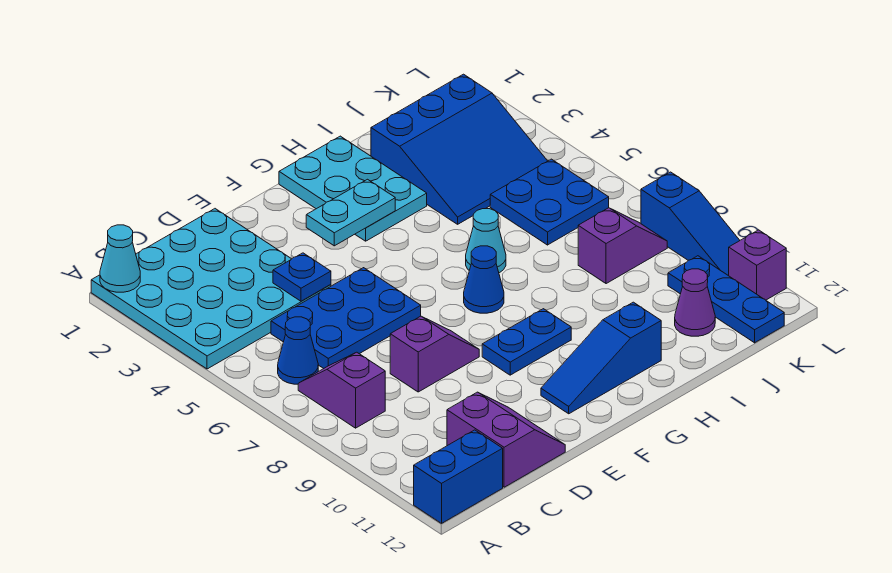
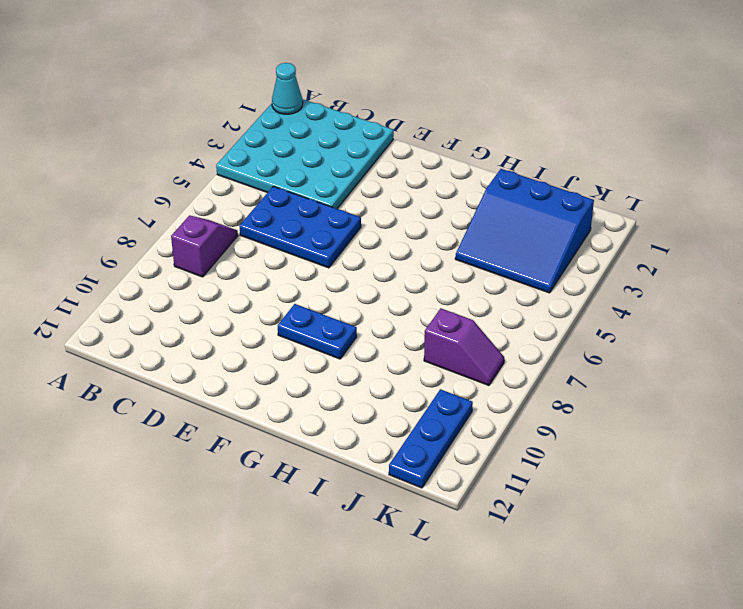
none -> blue brick A12:B12 level 1
none -> blue cone B6 level 1
none -> purple slope C11:D12 level 1 top C

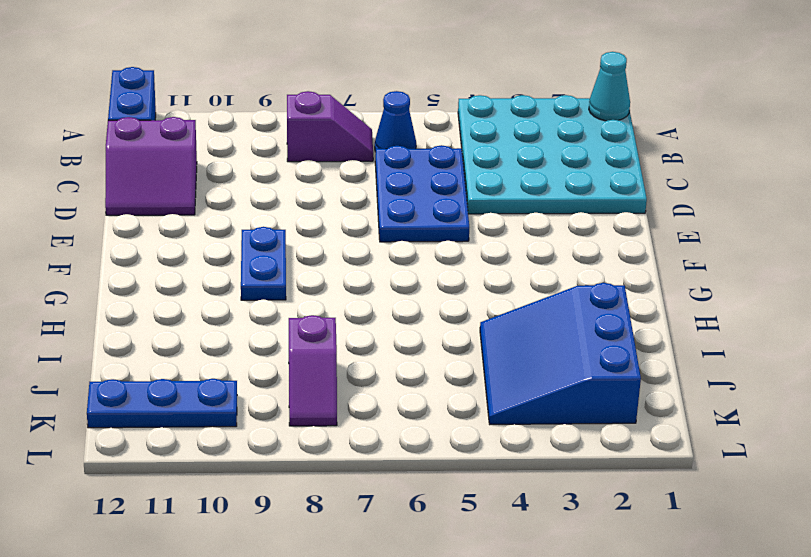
none -> purple slope D8:E8 level 1 top D
none -> blue slope F11:H11 level 1 top H
none -> cyan plate G1:H3 level 1

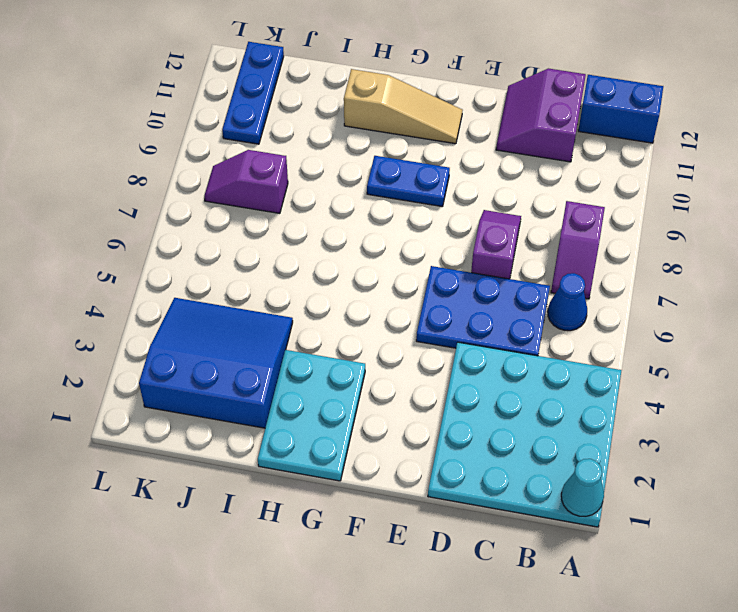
purple slope D7:D8 level 1 top 7 -> purple slope D8:E8 level 1 top D
tan slope F11:H11 level 1 top H -> blue slope F11:H11 level 1 top H
none -> blue cone G7 level 1
none -> cyan cone H6 level 1
none -> blue plate J5:K6 level 1

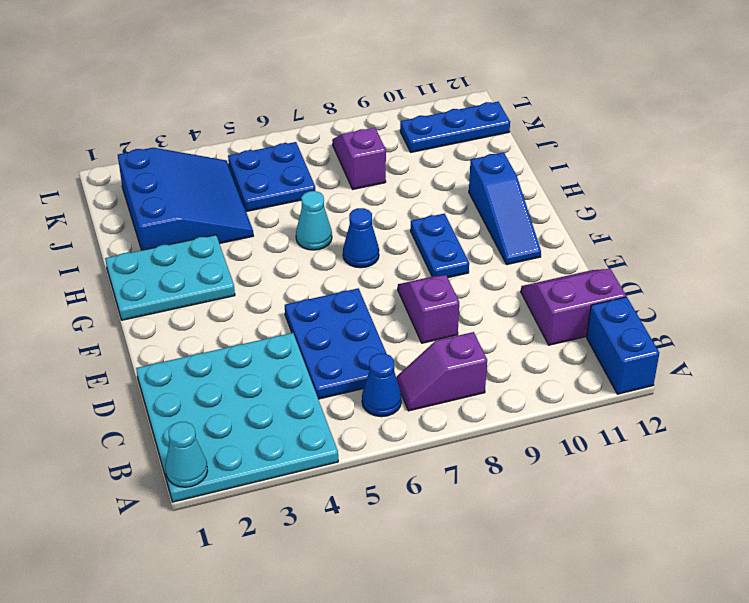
none -> purple cone J11 level 1
none -> blue slope L8:L10 level 1 top 8
none -> purple brick L11 level 1

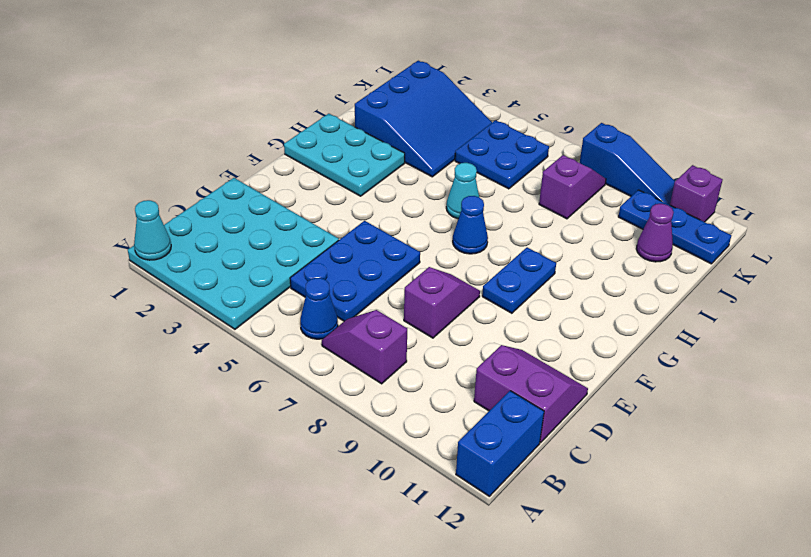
none -> blue slope F11:H11 level 1 top H
none -> blue plate D4 level 2
none -> cyan plate F3:G3 level 2

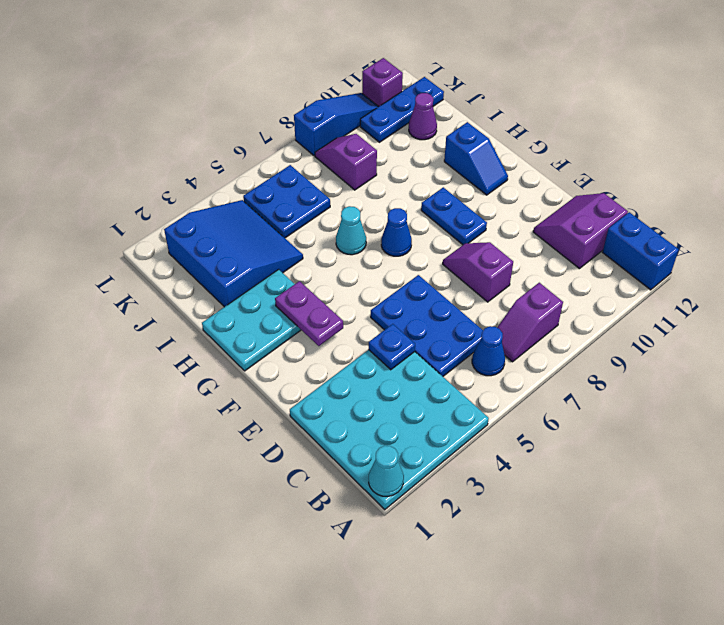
purple plate F3:G3 level 2 -> cyan plate F3:G3 level 2
blue slope G11:H11 level 1 top H -> blue slope F11:H11 level 1 top H

